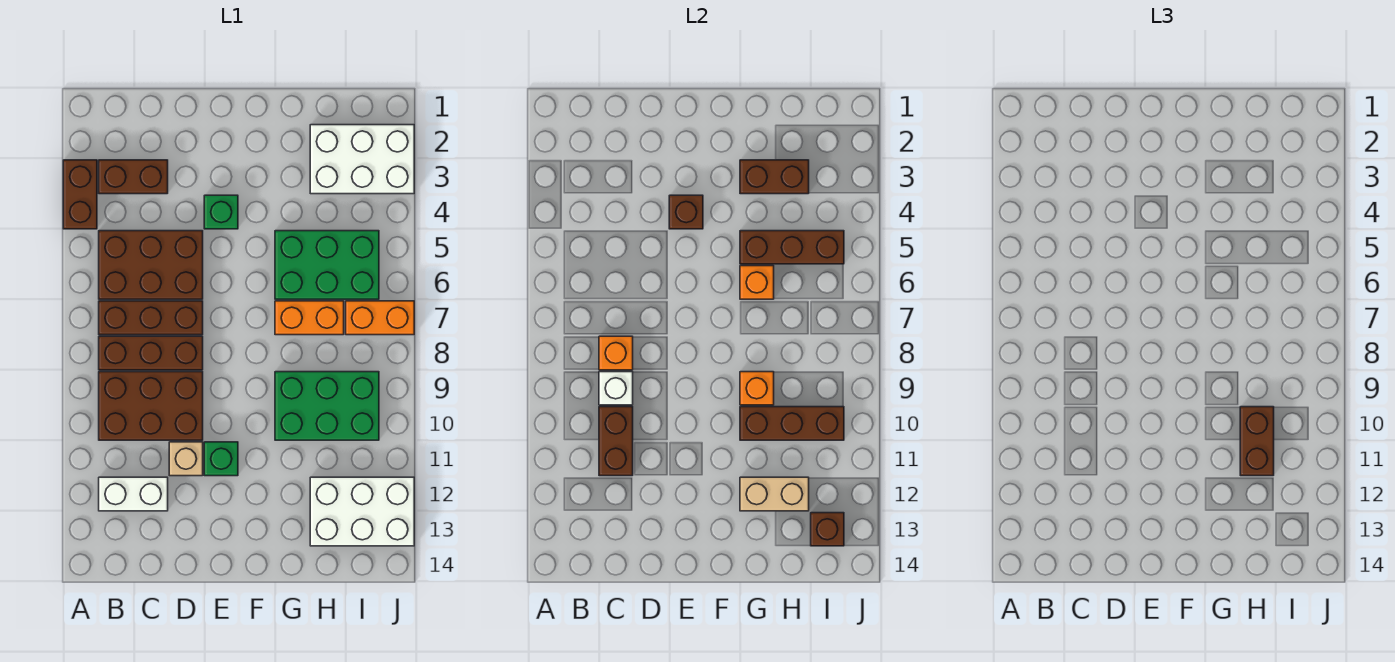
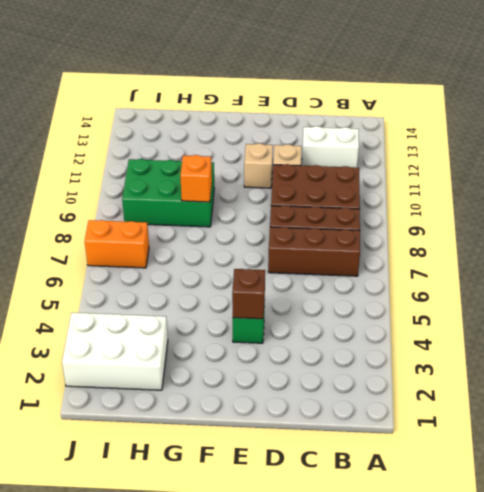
tan brick E11 level 1 -> green brick E11 level 1
none -> brown brick A3:A4 level 1
none -> brown brick B3:C3 level 1
none -> brown brick B5:D6 level 1

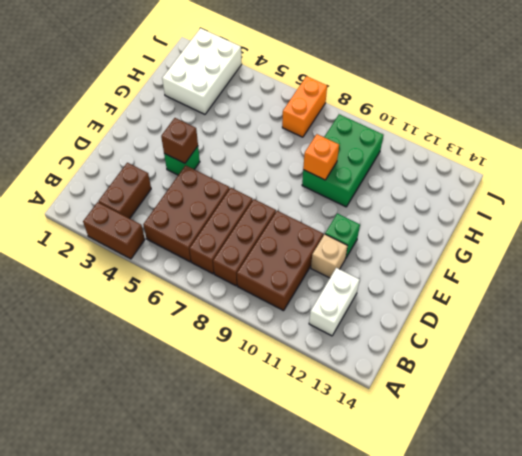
none -> green brick G5:I6 level 1
none -> orange brick G7:H7 level 1
none -> white brick H12:J13 level 1

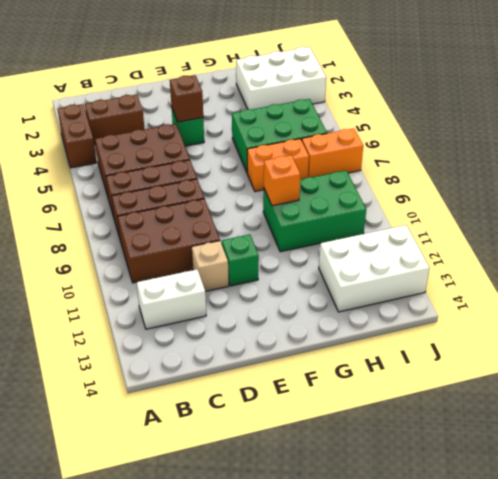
none -> orange brick C8 level 2
none -> white brick C9 level 2
none -> brown brick C10:C11 level 2

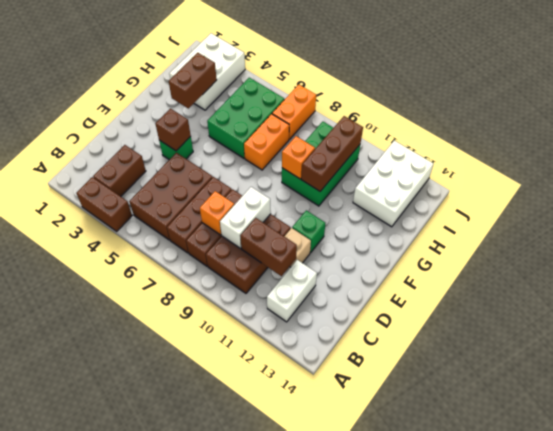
white brick C9:D9 level 2 -> white brick C9 level 2
none -> brown brick G5:I5 level 2
none -> orange brick G6 level 2
none -> tan brick G12:H12 level 2

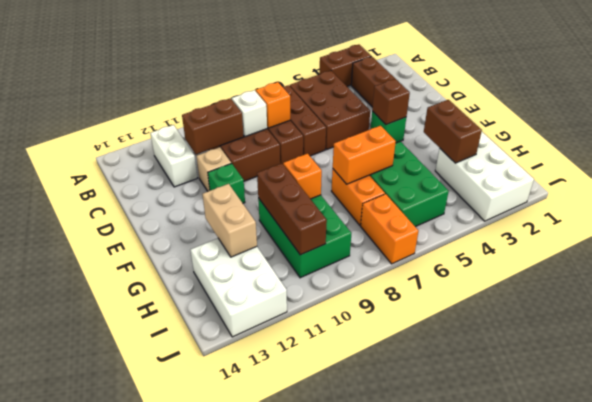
orange brick G6:G7 level 2 -> orange brick G6 level 2
none -> brown brick G5:I5 level 2
none -> brown brick I13 level 2
none -> brown brick H10:H11 level 3

